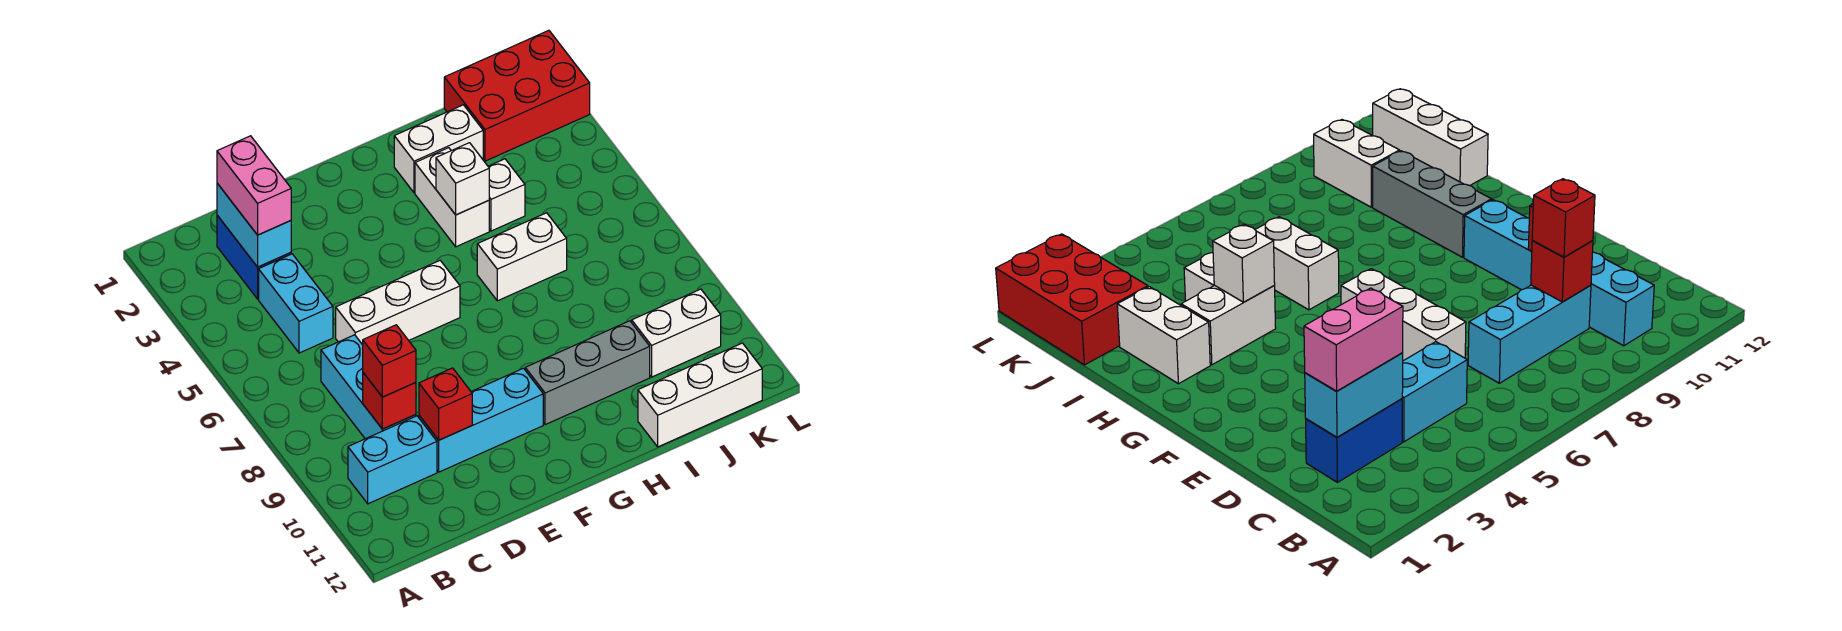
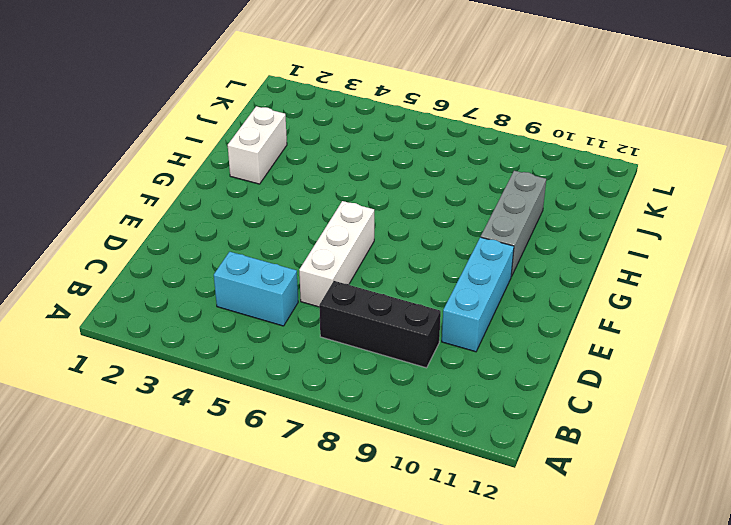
black brick C7:C9 level 1 -> cyan brick C7:C9 level 1
none -> cyan brick B10:C10 level 1
none -> blue brick C2:C3 level 1
none -> white brick H3:H4 level 1

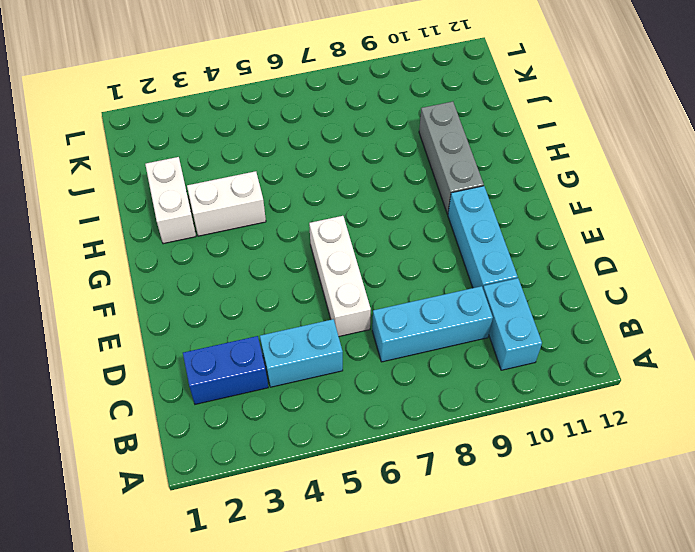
none -> white brick H6:I6 level 1
none -> white brick I4 level 1
none -> white brick I12:K12 level 1

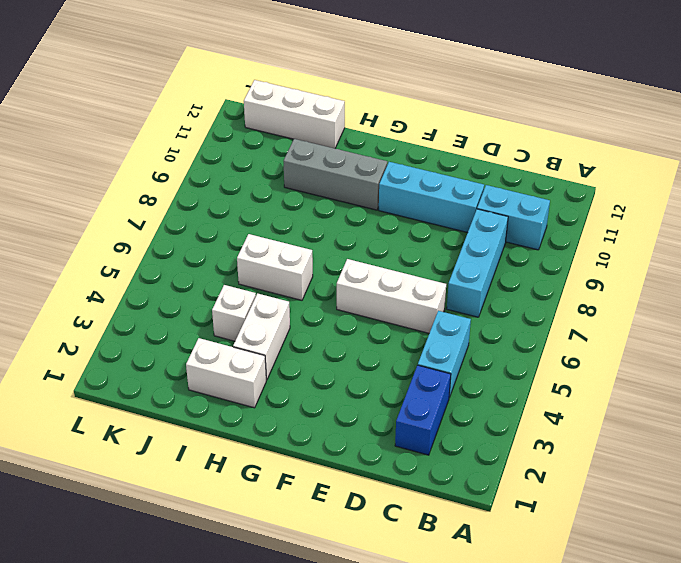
none -> red brick J1:L2 level 1
none -> white brick J10:K10 level 1
none -> cyan brick C2:C3 level 2

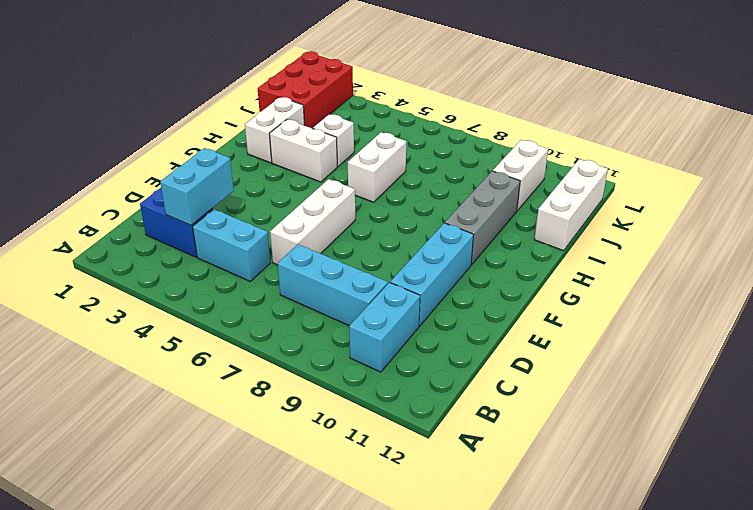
cyan brick C3:D3 level 2 -> cyan brick C2:C3 level 2
none -> red brick C9 level 2
none -> red brick D10 level 2
none -> white brick H4 level 2

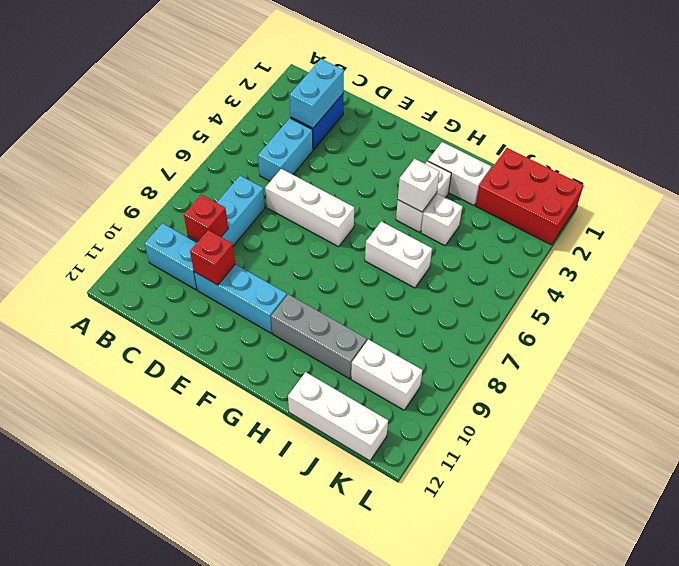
none -> pink brick C2:C3 level 3
none -> red brick C9 level 3

